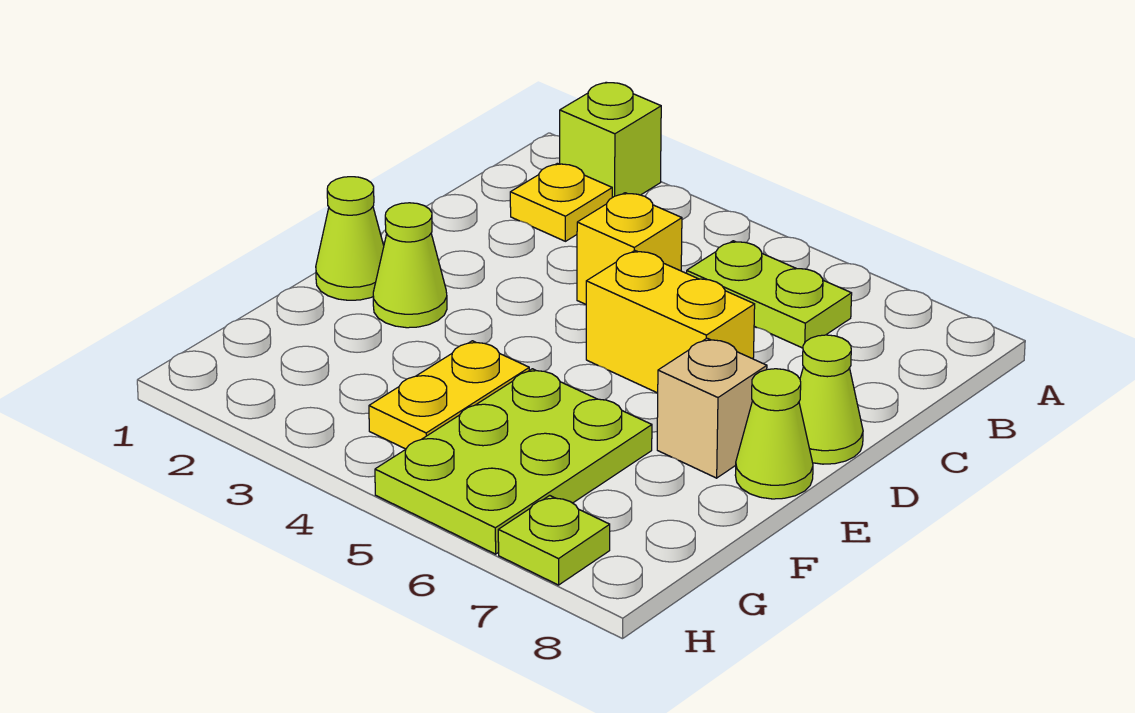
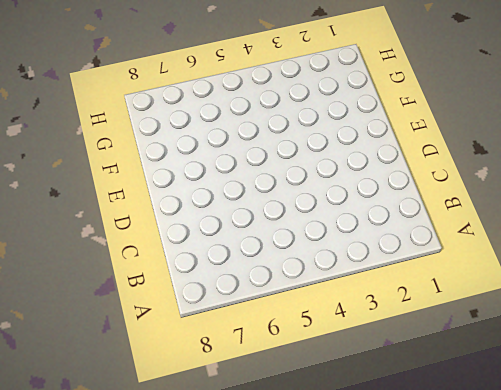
none -> lime brick A2 level 1
none -> yellow plate B2 level 1
none -> lime plate B5:B6 level 1

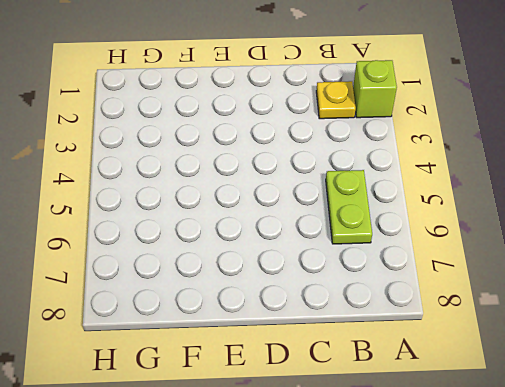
none -> yellow brick C4 level 1
none -> yellow brick D5:D6 level 1
none -> lime cone D8 level 1

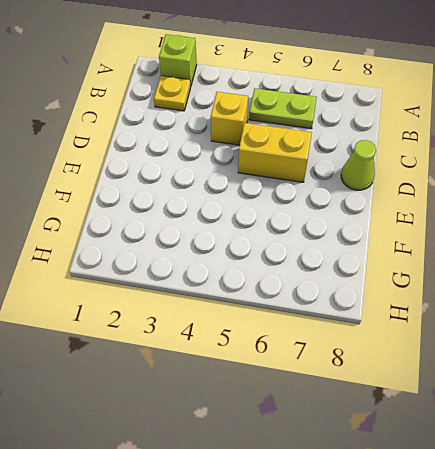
none -> lime cone E1 level 1
none -> lime cone E2 level 1
none -> tan brick E7 level 1

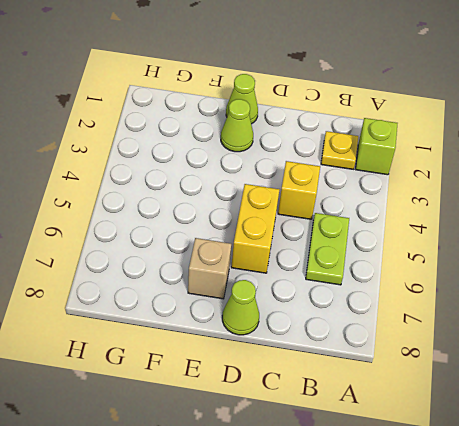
none -> lime cone E8 level 1
none -> yellow plate F4:G4 level 1
none -> lime plate F5:H6 level 1

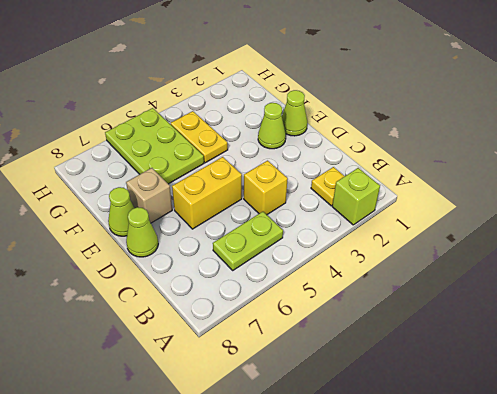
none -> lime plate H7 level 1

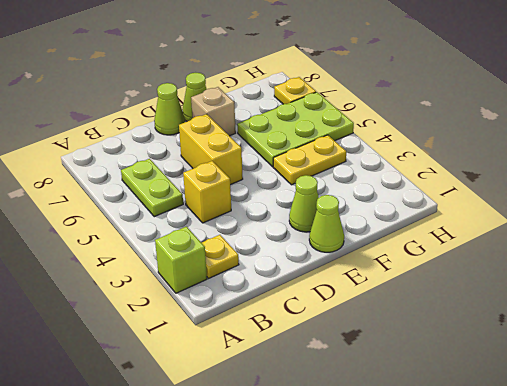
yellow plate H7 level 1 -> lime plate H7 level 1

